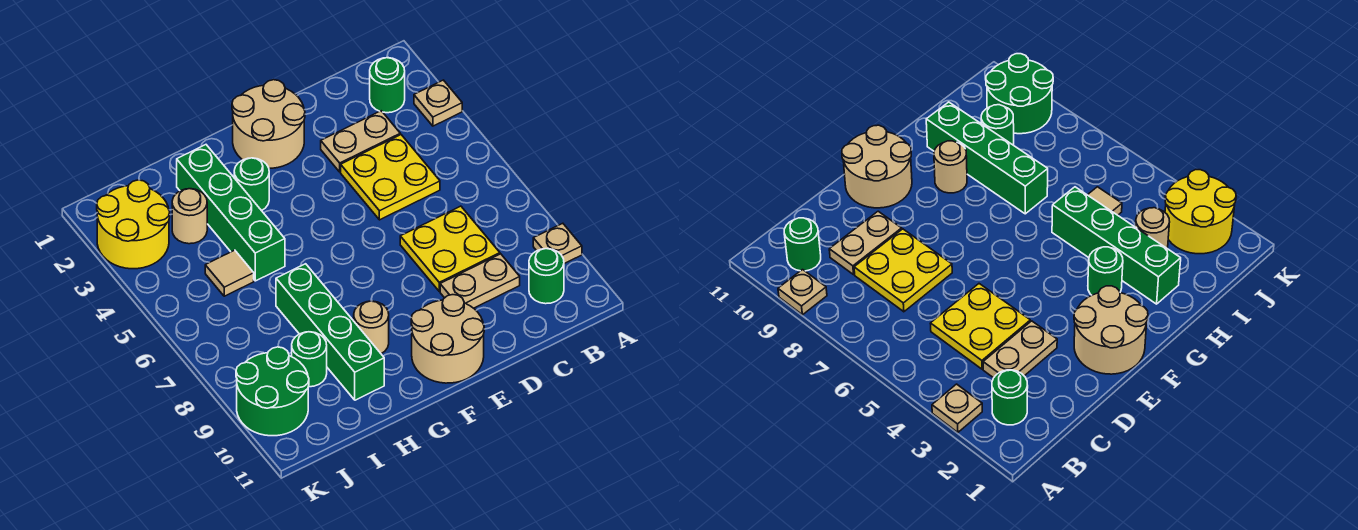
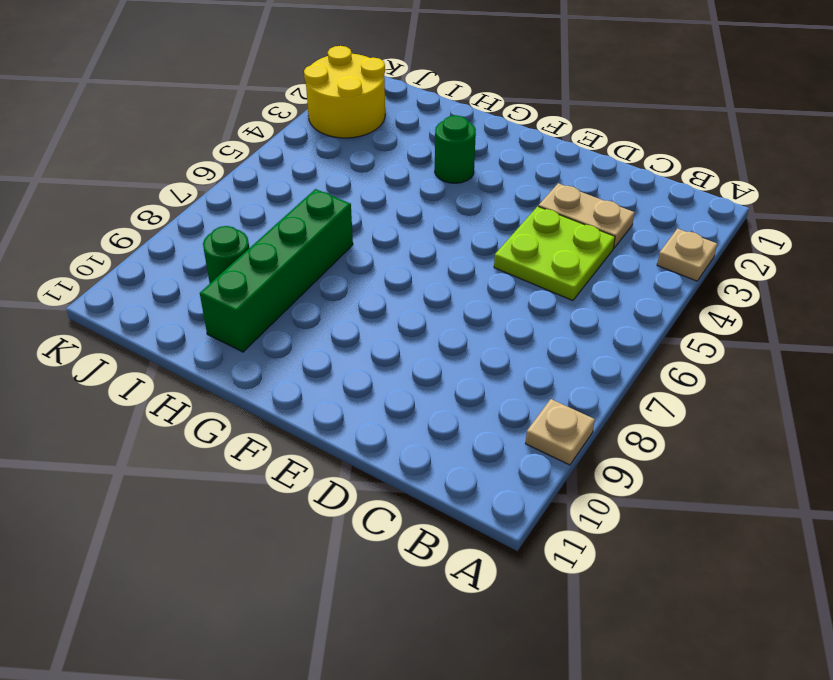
lime plate C4:D5 level 1 -> yellow plate C4:D5 level 1
none -> green round brick B2 level 1
none -> green round brick B10 level 1
none -> yellow plate C7:D8 level 1

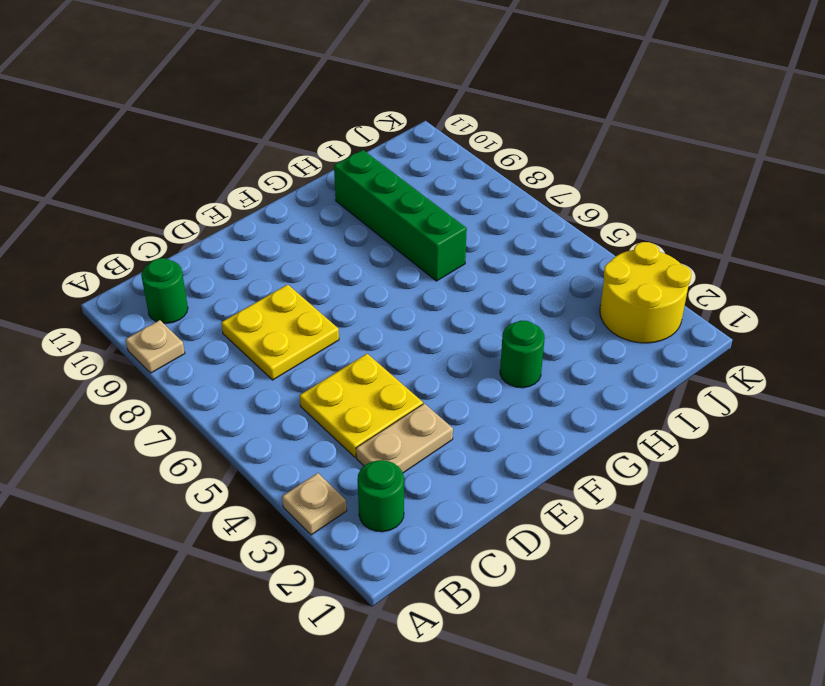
none -> tan plate C9:D9 level 1
none -> tan round brick E1:F2 level 1
none -> tan round brick E10:F11 level 1

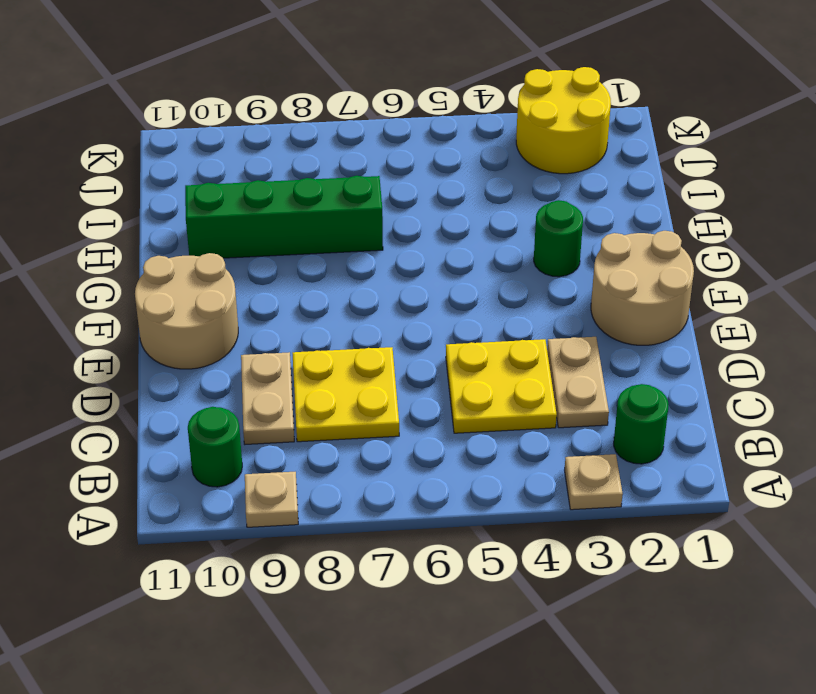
none -> tan round brick G9 level 1
none -> green brick H2:H5 level 1
none -> tan round brick I3 level 1

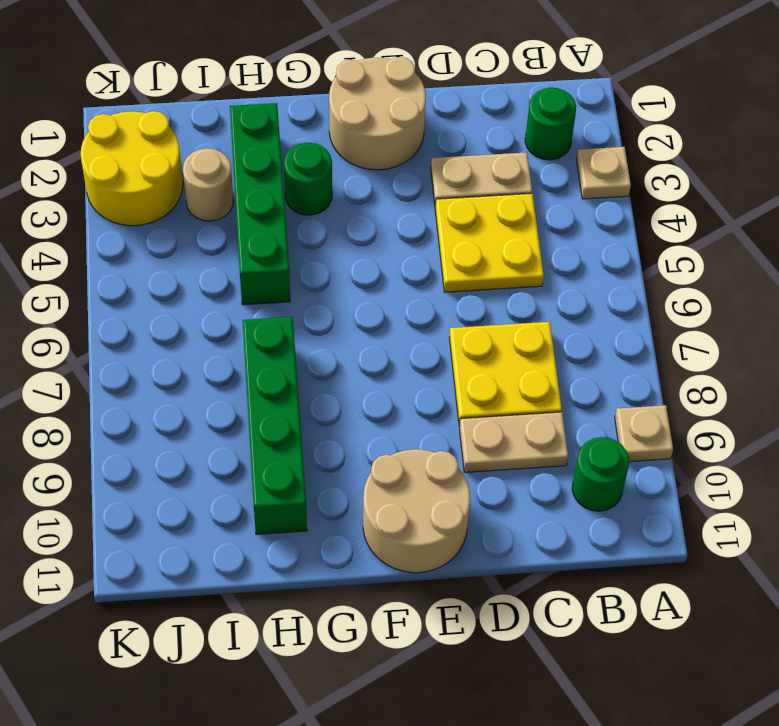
none -> tan round brick G9 level 1
none -> tan tile I5 level 1
none -> green round brick I9 level 1

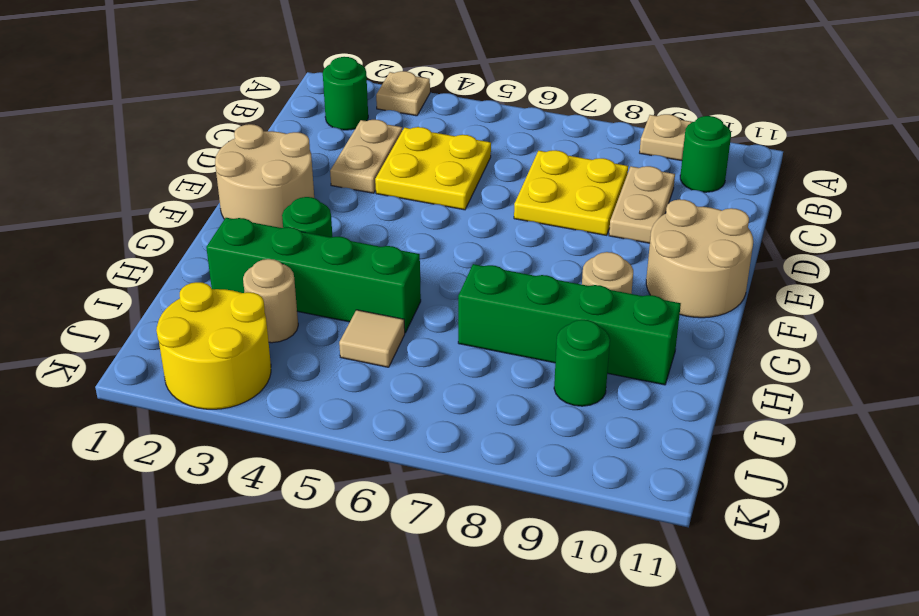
none -> green round brick J9:K10 level 1

